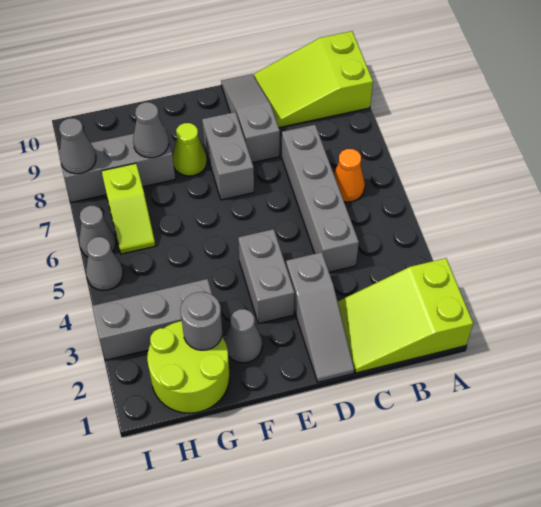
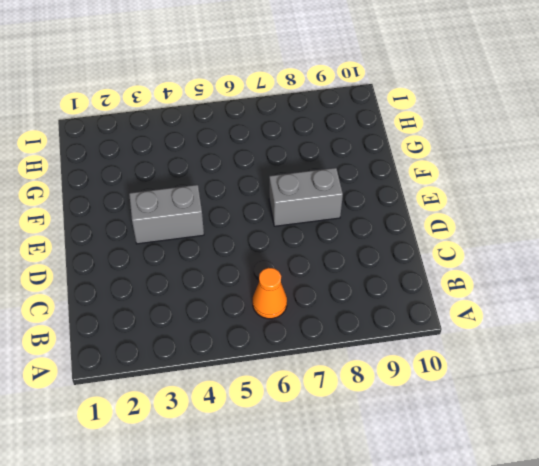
none -> lime slope A1:C2 level 1 top A
none -> lime slope A9:C10 level 1 top A
none -> grey brick C4:C7 level 1

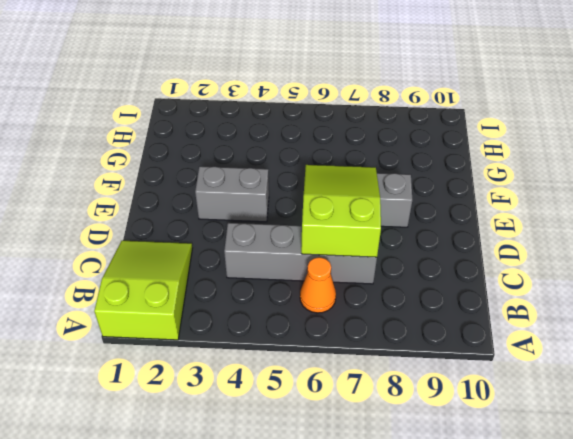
lime slope C6:E7 level 2 top C -> lime slope A9:C10 level 1 top A
none -> grey slope D1:D3 level 1 top 3
none -> grey slope D8:D10 level 1 top 8
none -> grey cone F2 level 1

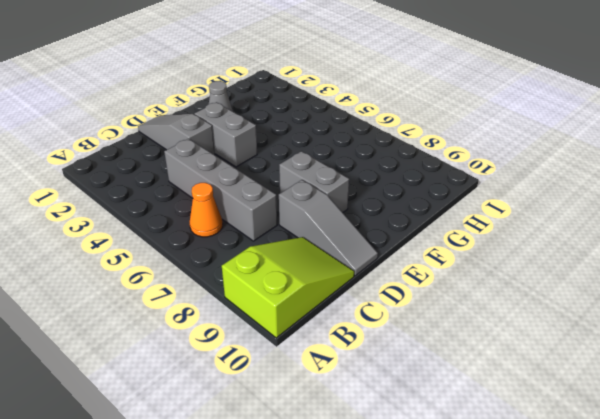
none -> lime slope A1:C2 level 1 top A
none -> lime cone F8 level 1
none -> lime round brick G1:H2 level 1

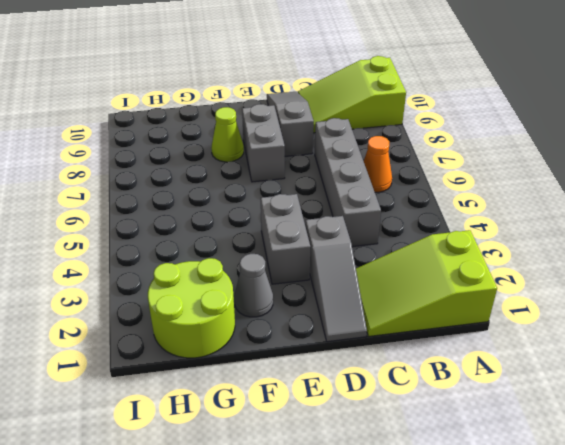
none -> grey brick G3:I3 level 1
none -> grey brick G8:I8 level 1
none -> lime slope H6:H7 level 1 top 7

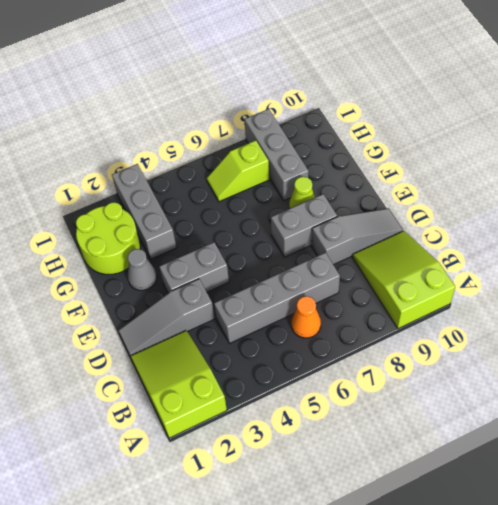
none -> grey cone I5 level 1
none -> grey cone I6 level 1
none -> grey round brick G2 level 2

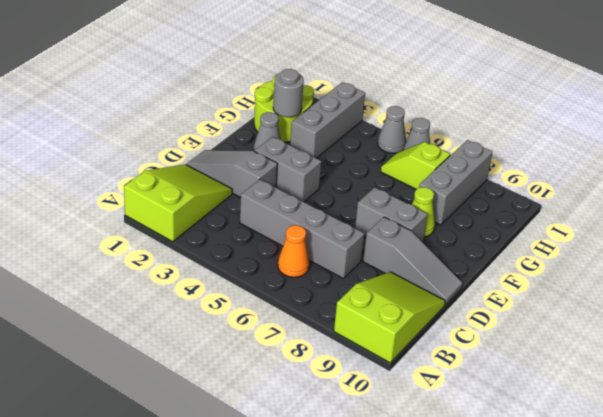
none -> grey cone G8 level 2
none -> grey cone I8 level 2

